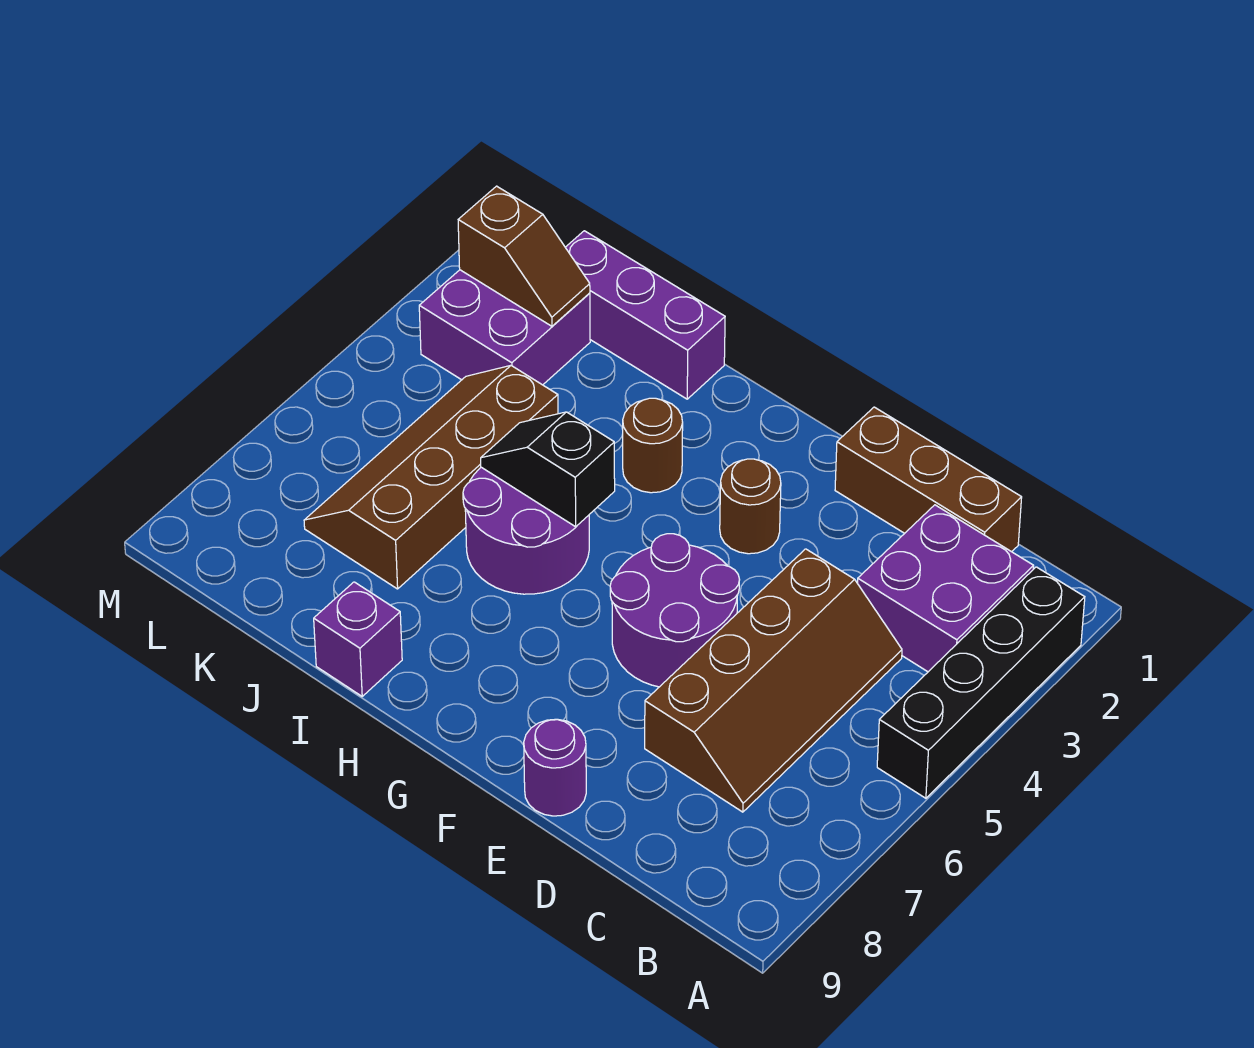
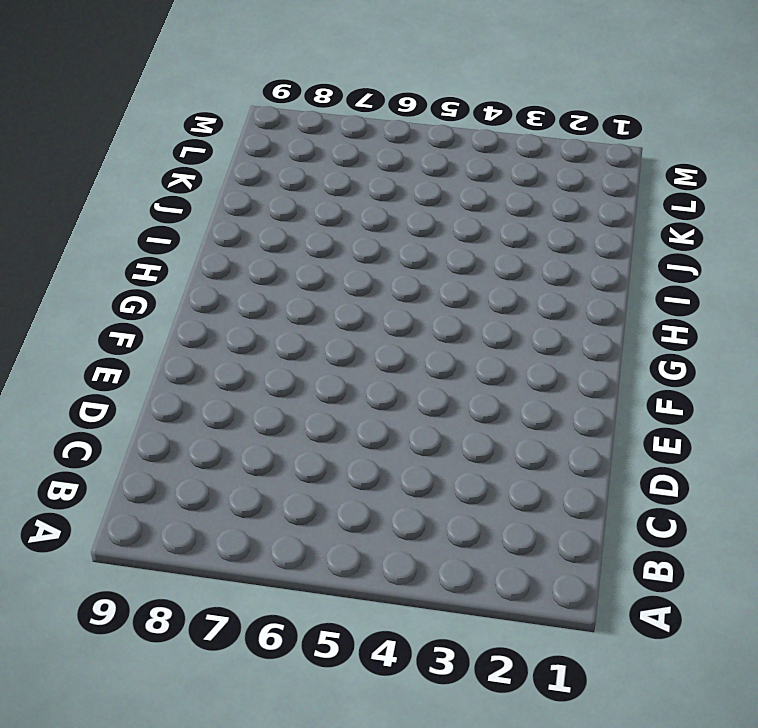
none -> black brick A2:A5 level 1
none -> purple brick B2:C3 level 1
none -> brown brick C1:E1 level 1

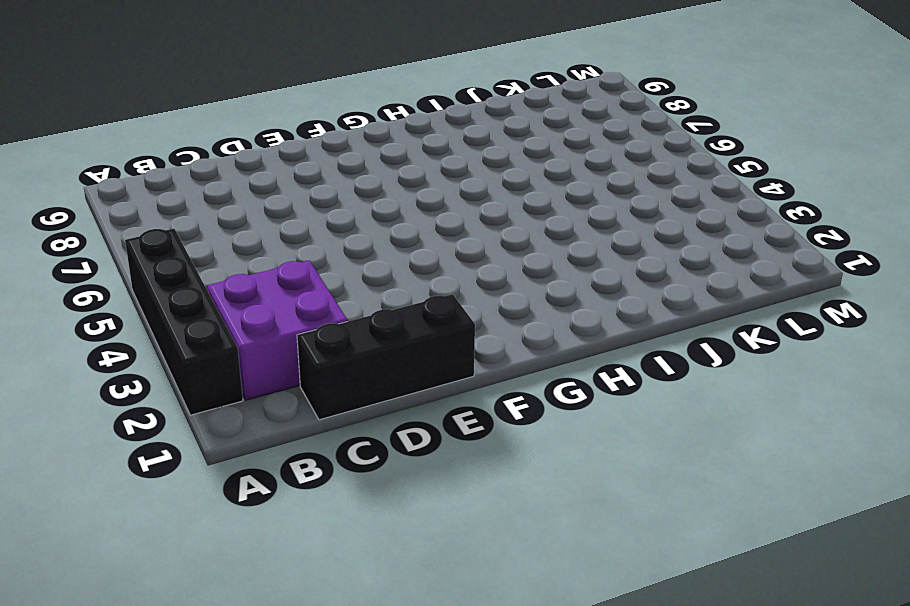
black brick C1:E1 level 1 -> brown brick C1:E1 level 1
none -> brown slope C4:D7 level 1 top D
none -> purple round brick E5:F6 level 1
none -> purple round brick E9 level 1

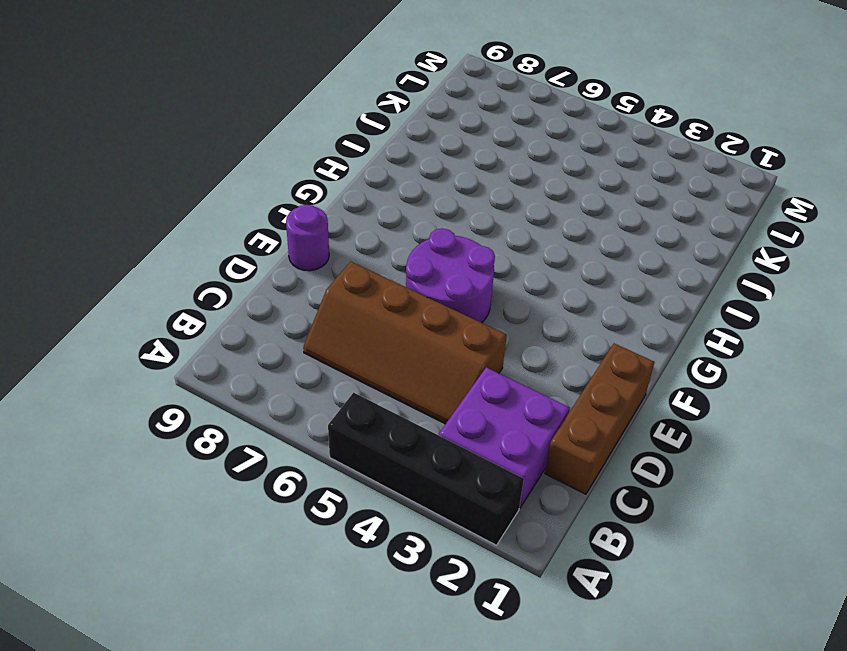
none -> brown round brick F3 level 1
none -> brown round brick H3 level 1
none -> purple round brick H5:I6 level 1

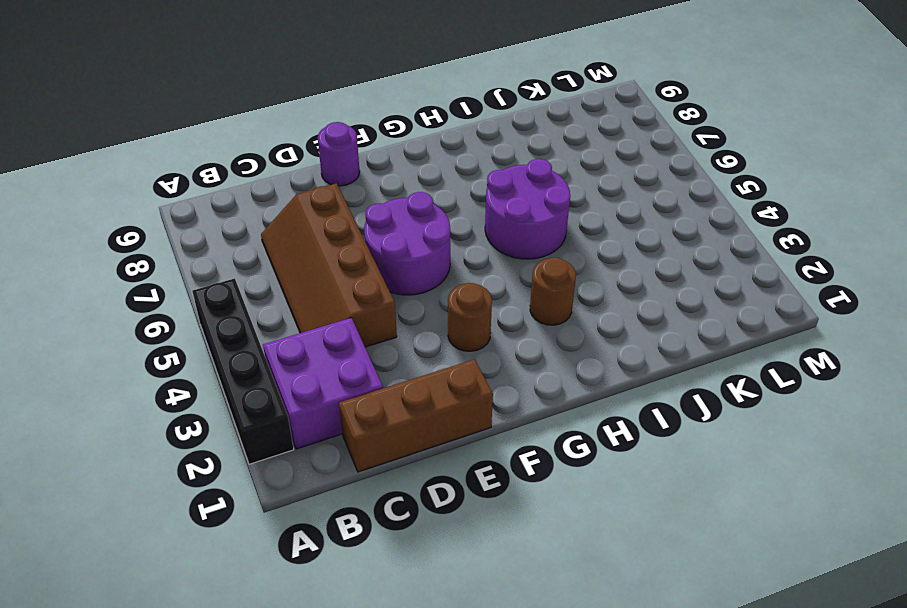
none -> purple brick I1:K1 level 1
none -> purple brick I9 level 1
none -> brown slope J4:K7 level 1 top J

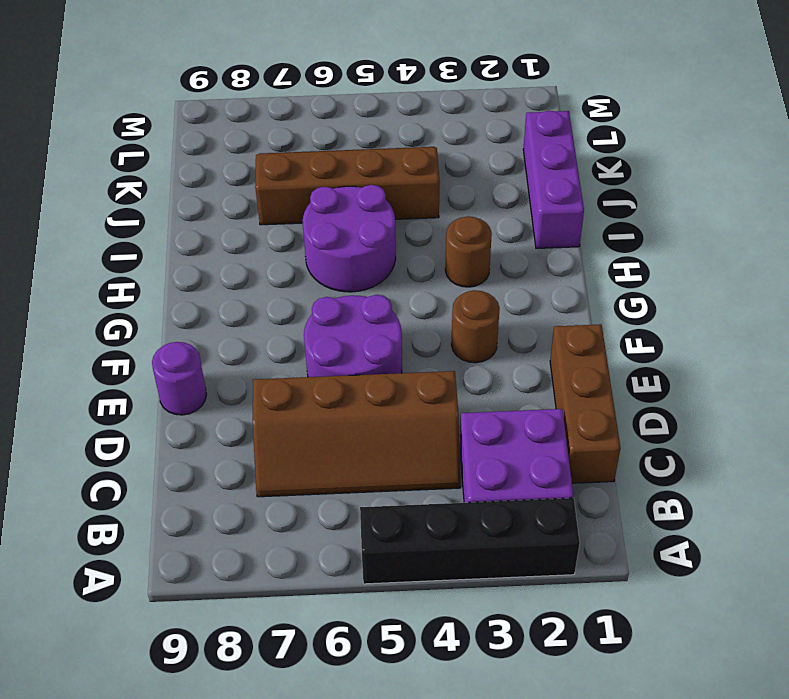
none -> purple brick I9 level 1
none -> purple brick K2:L3 level 1
none -> black slope H5:I5 level 2 top H

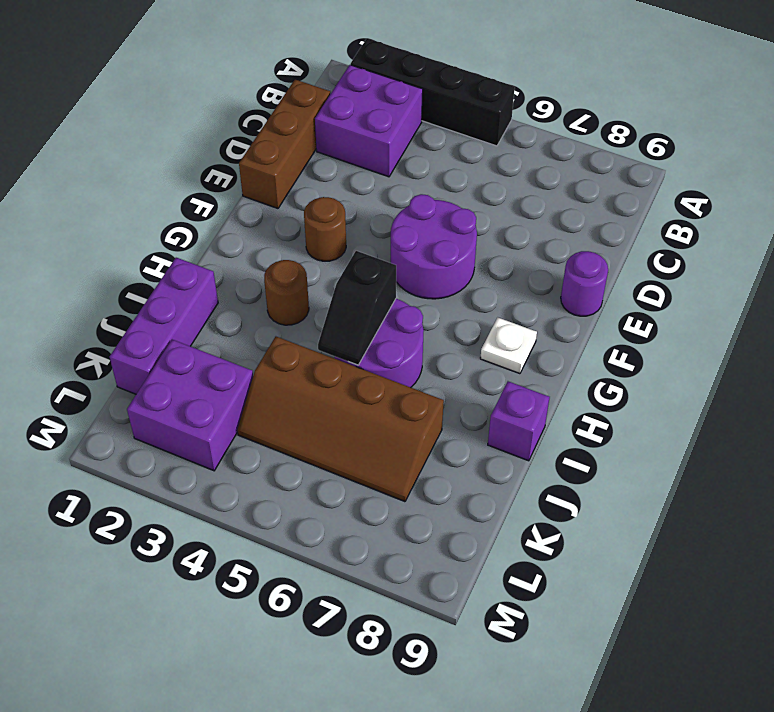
white plate G8 level 1 -> none
none -> brown slope C4:D7 level 1 top D
none -> brown slope K2:L2 level 2 top L

